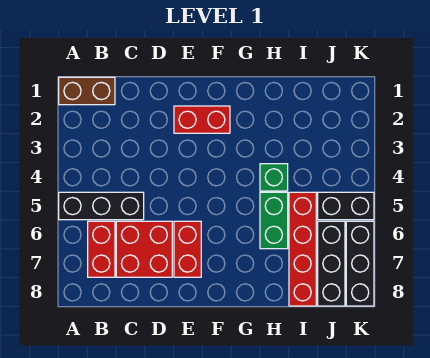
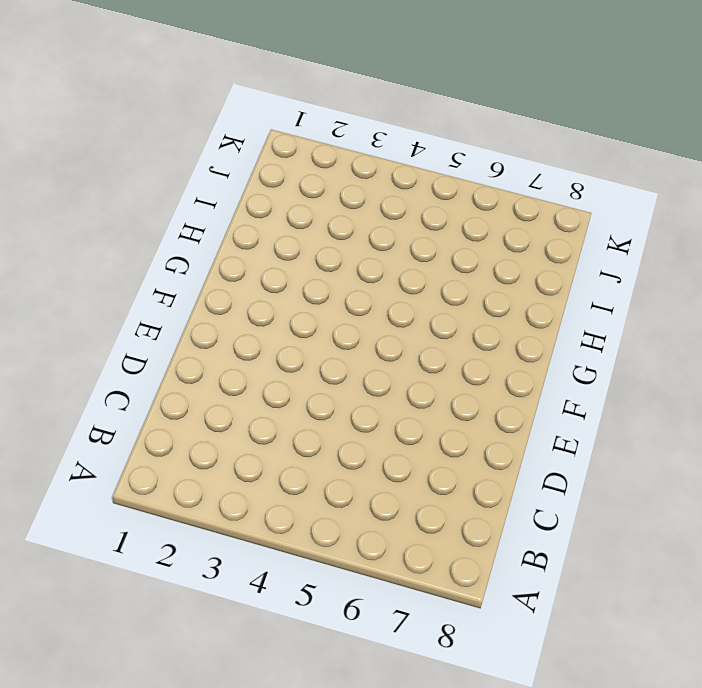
none -> brown brick A1:B1 level 1
none -> black brick A5:C5 level 1
none -> red brick B6:B7 level 1

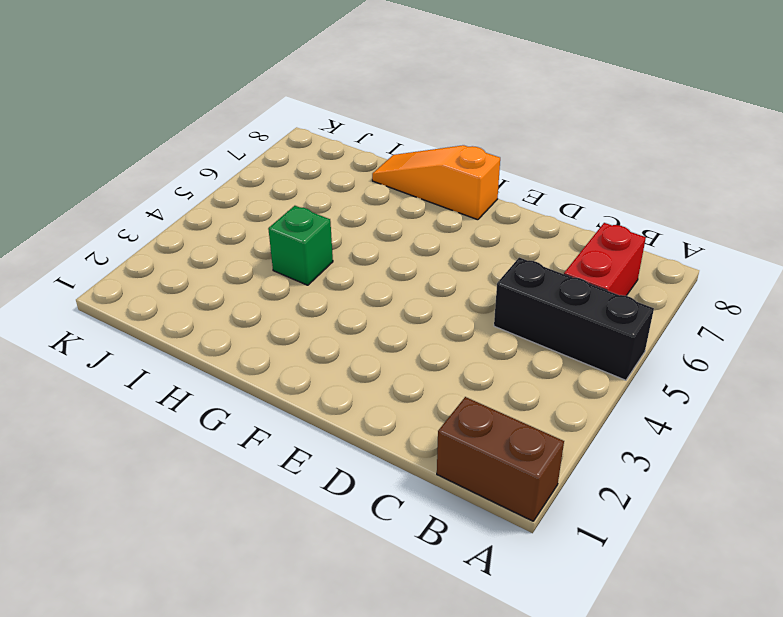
orange slope F8:H8 level 1 top F -> none
none -> red brick C6:D7 level 1
none -> red brick E2:F2 level 1
none -> red brick E6:E7 level 1

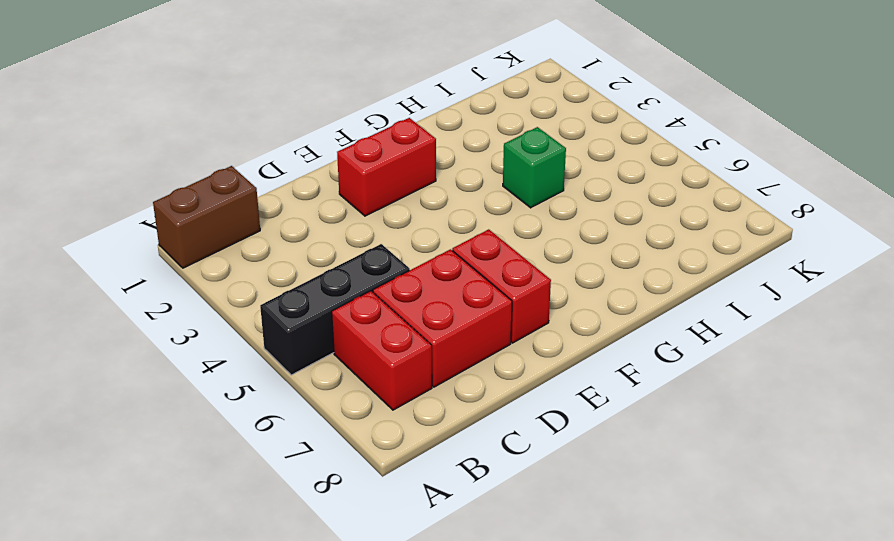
none -> green brick H5:H6 level 1
none -> red brick I5:I8 level 1
none -> black brick J5:K5 level 1

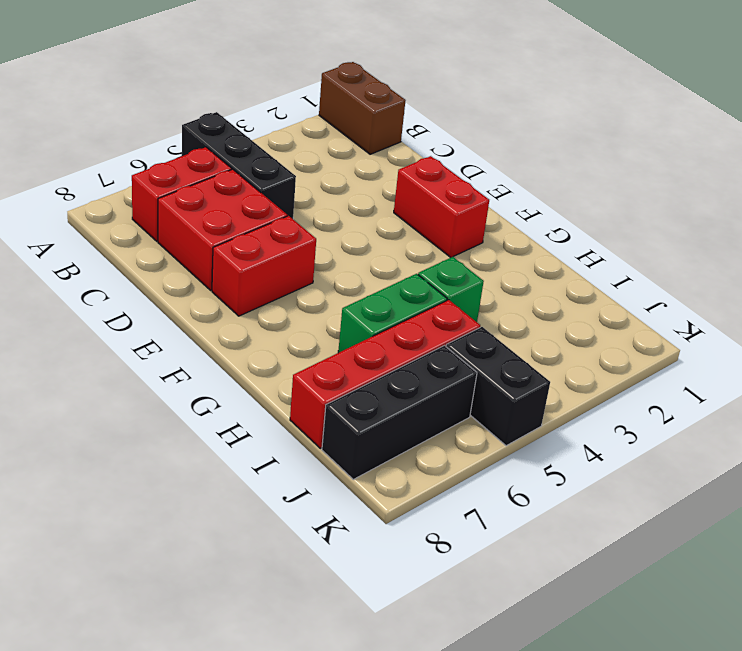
none -> black brick K6:K8 level 1

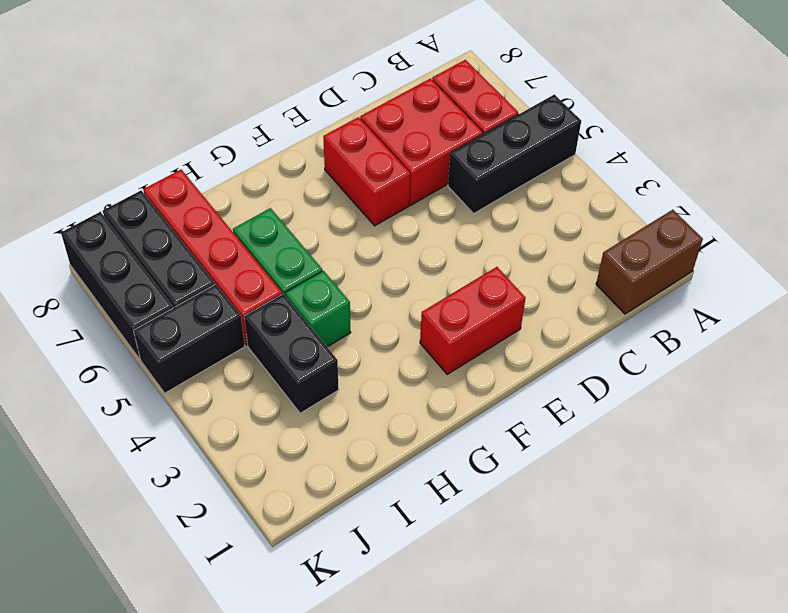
black brick I3:I4 level 1 -> none

